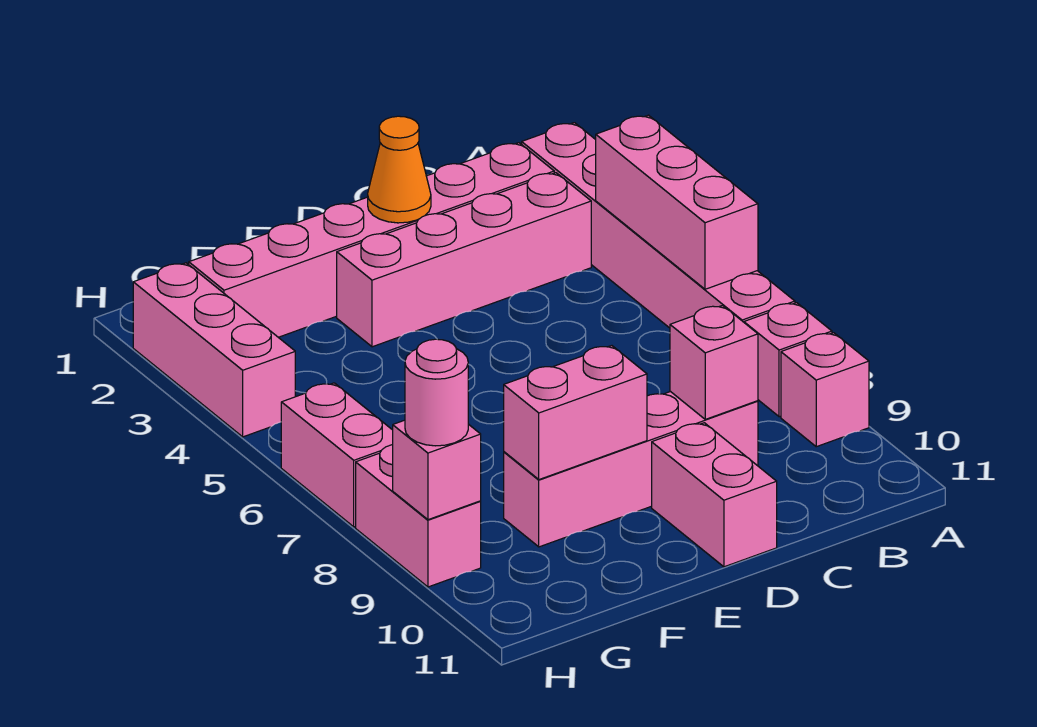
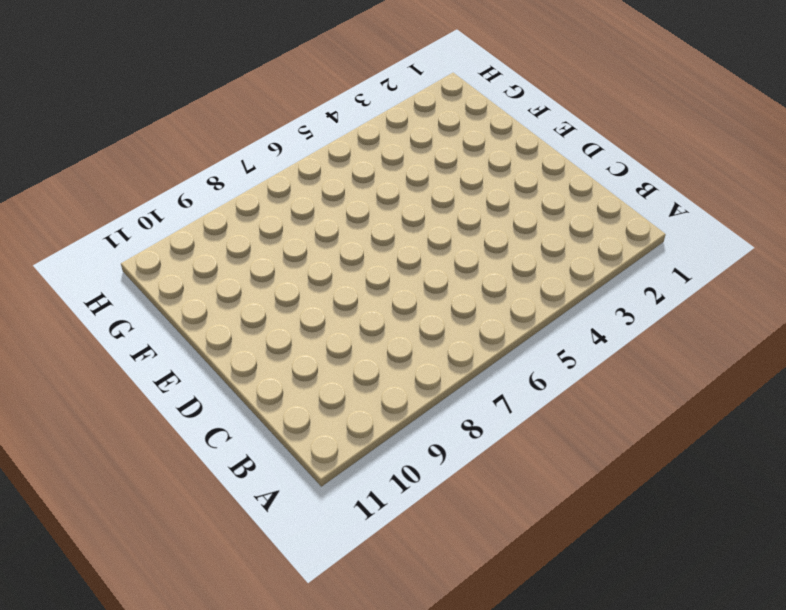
none -> pink brick A2:A7 level 1
none -> pink brick A8 level 1
none -> pink brick A9 level 1

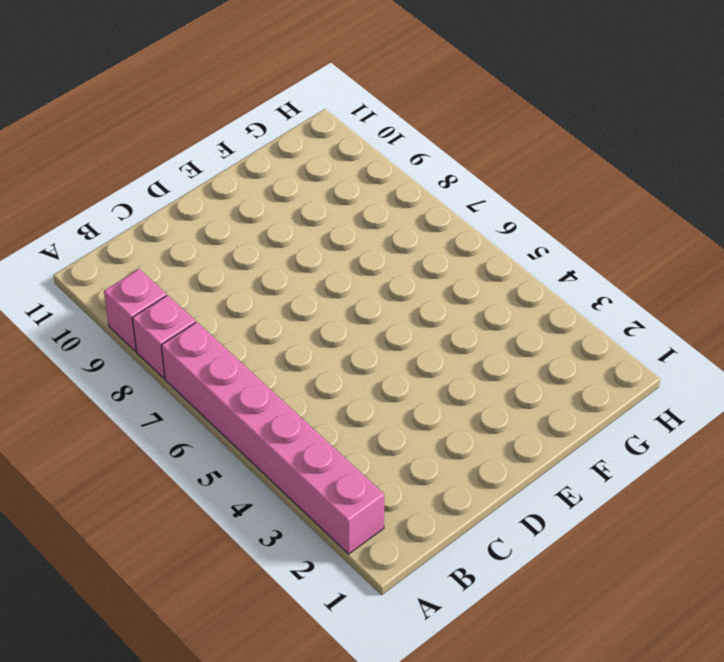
none -> pink brick B2:G2 level 1
none -> pink brick B3:E3 level 1
none -> pink brick C9:F9 level 1

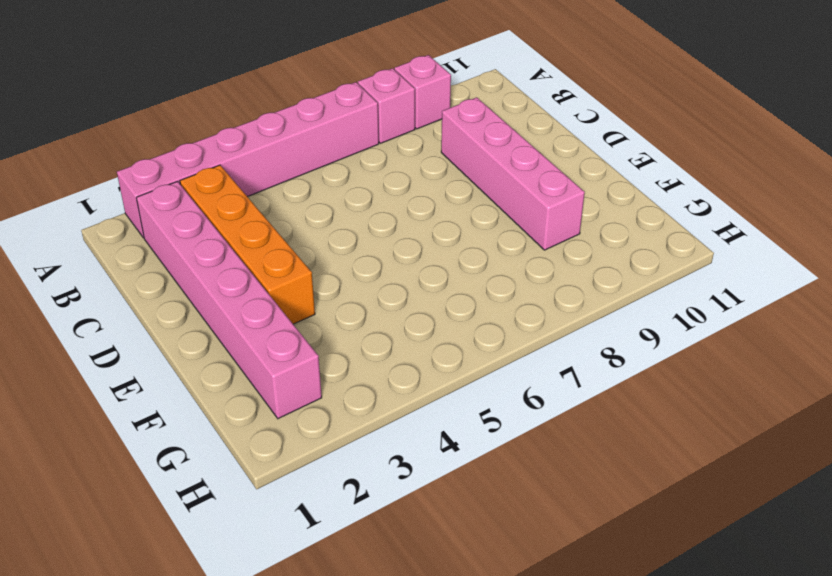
orange brick B3:E3 level 1 -> pink brick B3:E3 level 1
none -> pink brick D10:D11 level 1
none -> pink brick H2:H4 level 1
none -> pink brick H6:H7 level 1

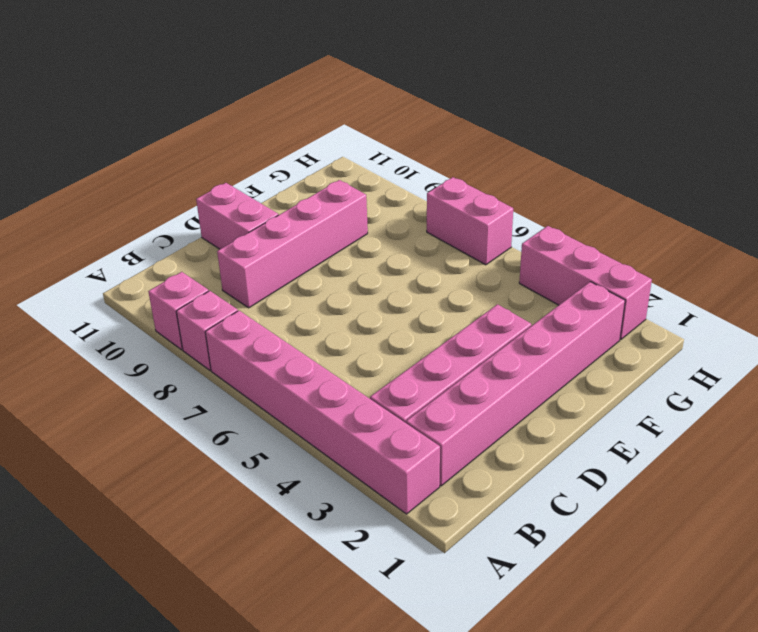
none -> pink brick H8:H9 level 1
none -> pink brick A4:A6 level 2
none -> pink brick C9 level 2

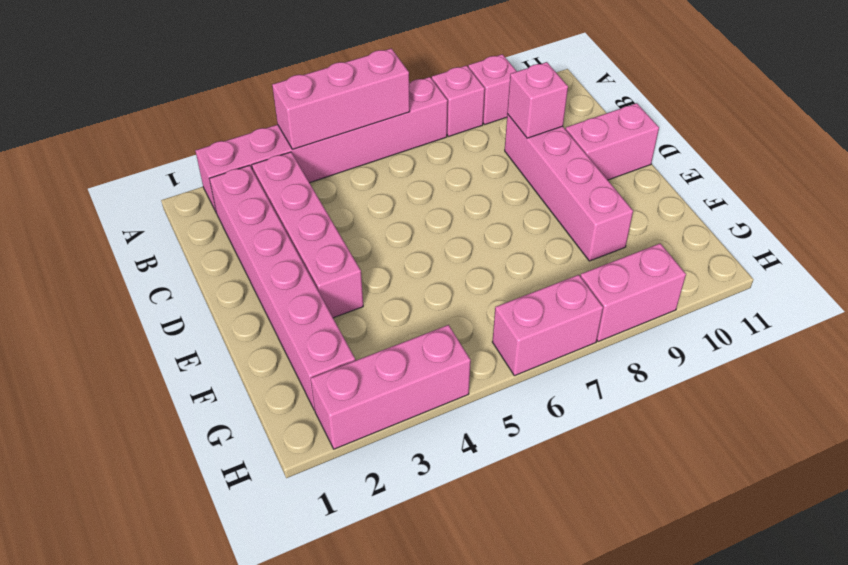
none -> orange cone D2 level 2
none -> pink brick E9:F9 level 2
none -> pink brick H9 level 2

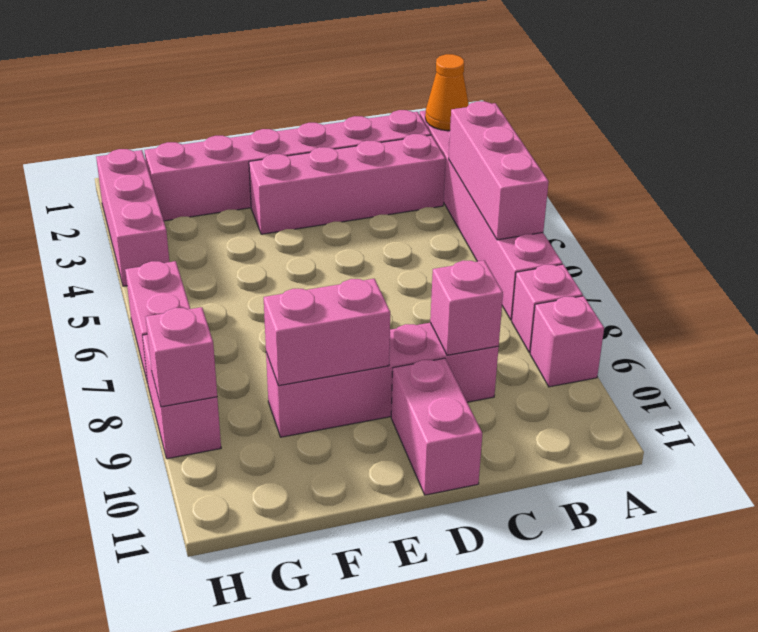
orange cone A2 level 2 -> orange cone D2 level 2
none -> pink round brick H9 level 3

